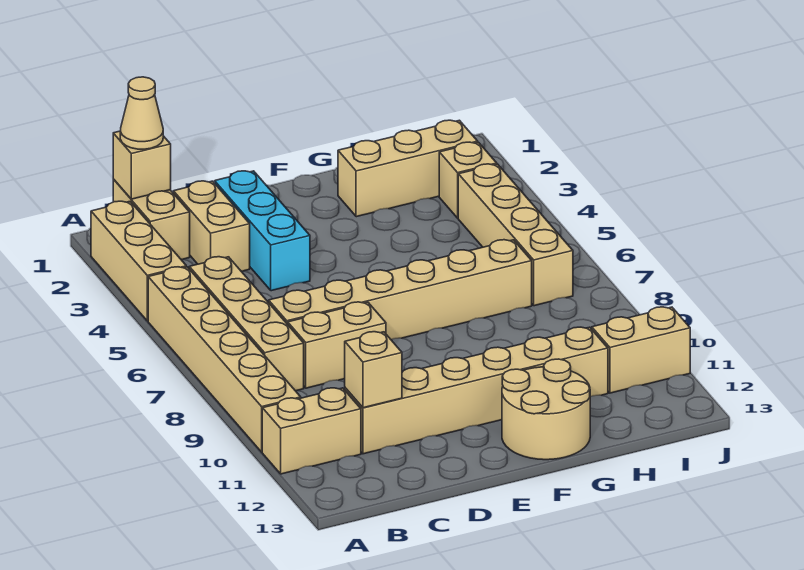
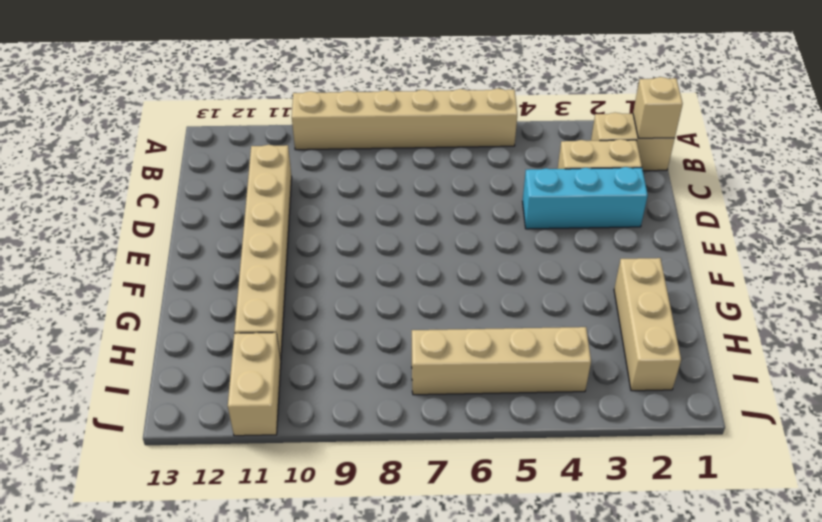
none -> tan brick A2:A4 level 1
none -> tan brick A11:B11 level 1
none -> tan brick B5:B8 level 1

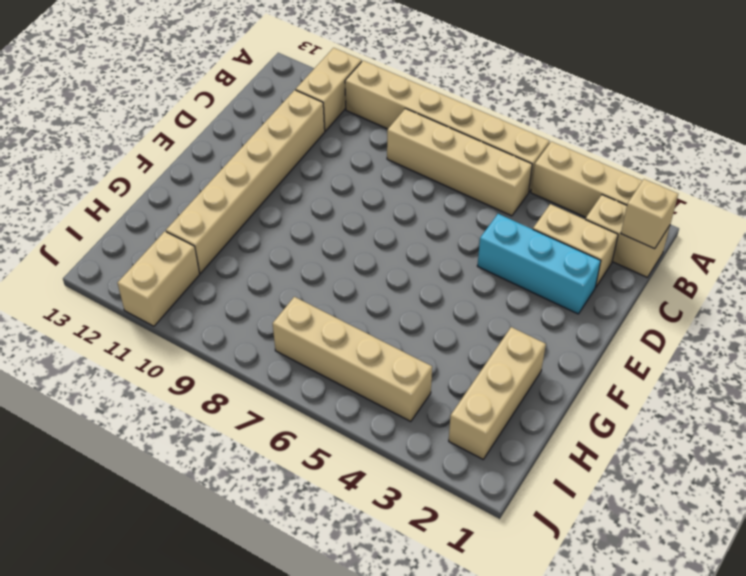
none -> tan brick C7:H7 level 1
none -> tan brick C8:D8 level 1
none -> tan round brick F12:G13 level 1

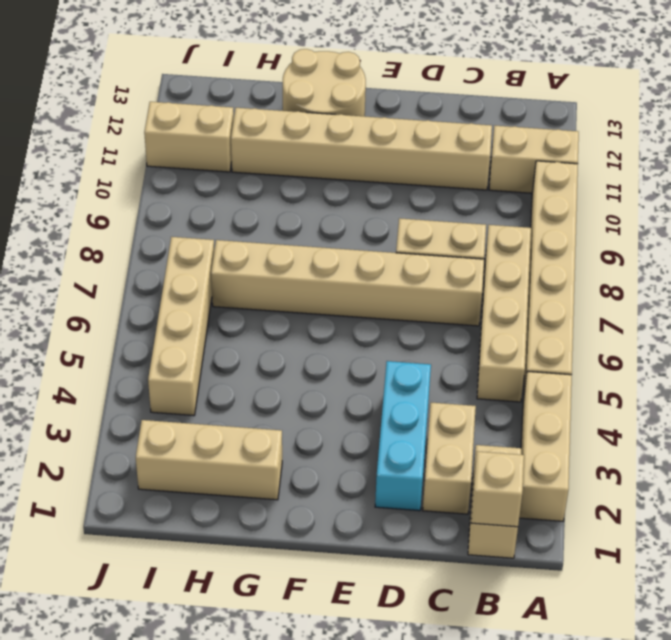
none -> tan brick I3 level 1
none -> tan brick C11 level 2
none -> tan cone B1 level 3

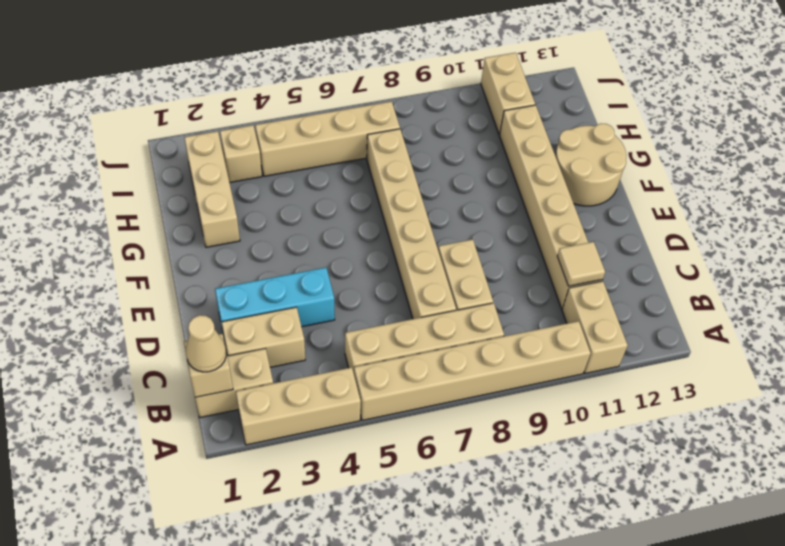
tan tile C11 level 2 -> tan brick C11 level 2

